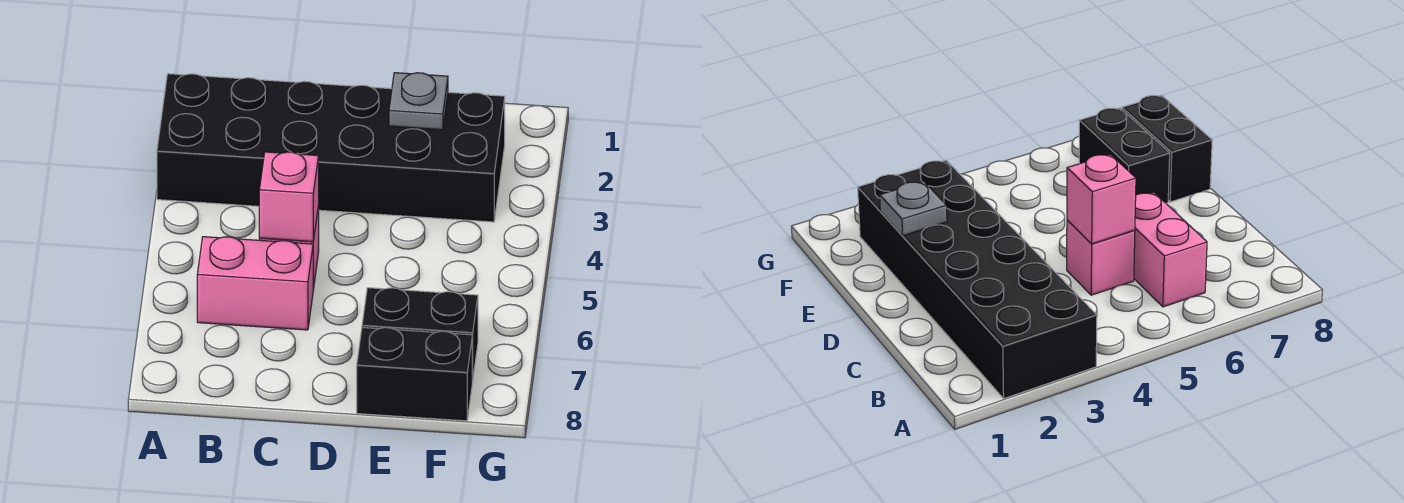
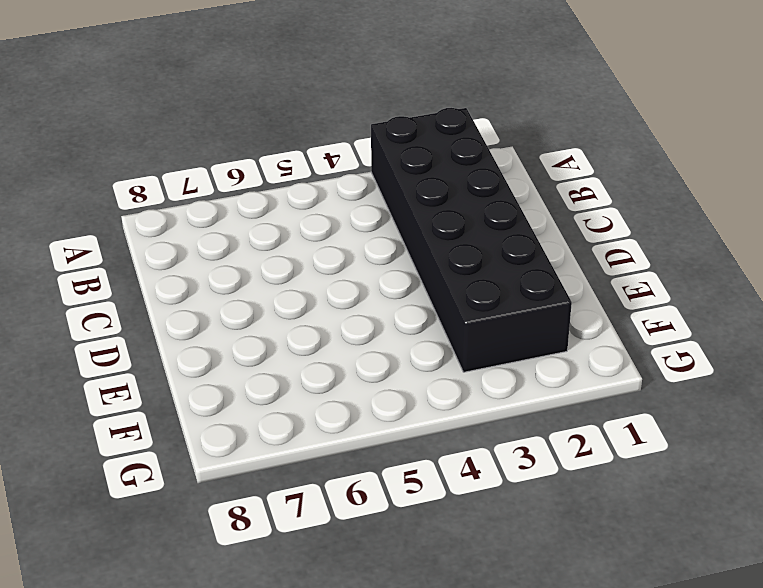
none -> pink brick B6:C6 level 1
none -> pink brick C5 level 1

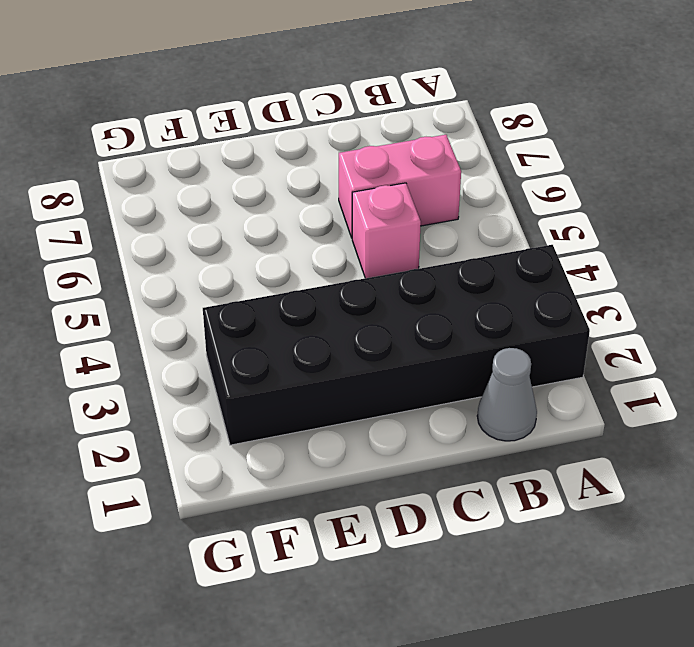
grey cone B1 level 1 -> none
none -> black brick E7:F7 level 1
none -> black brick E8:F8 level 1

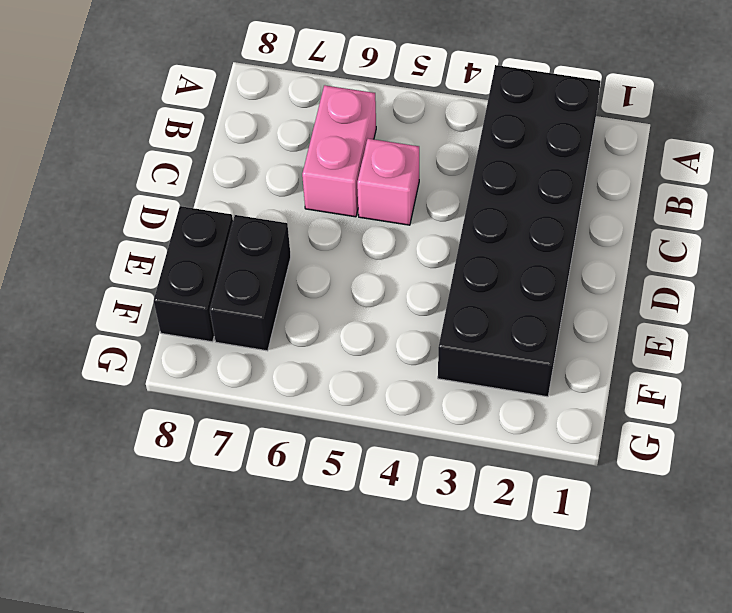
none -> pink brick C5 level 2
none -> grey plate E2 level 2

